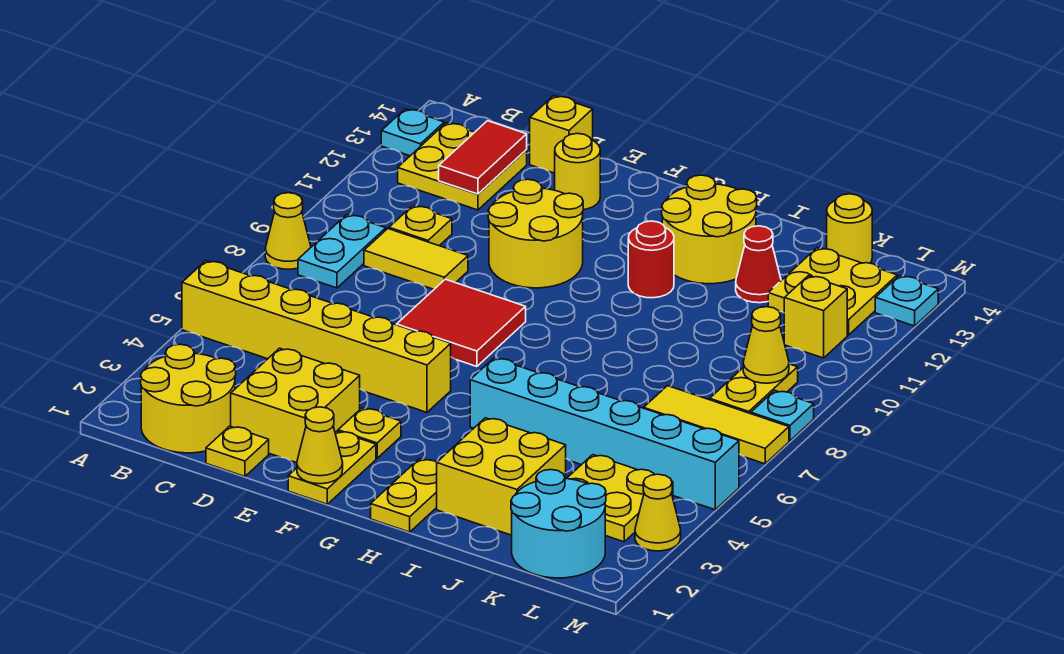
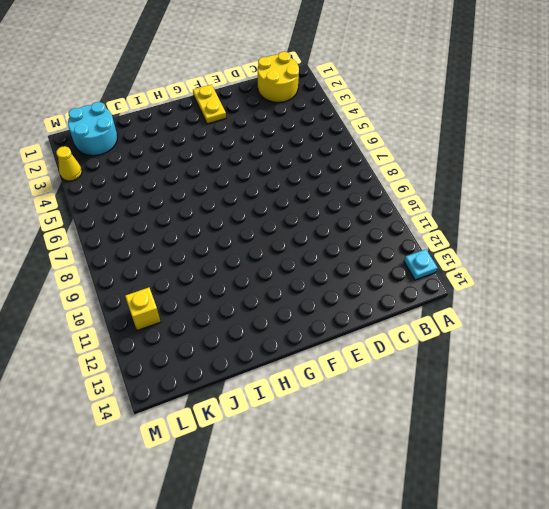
none -> yellow brick A5:F5 level 1
none -> yellow cone A8 level 1
none -> cyan plate B8:B9 level 1
none -> yellow plate B12:C13 level 1

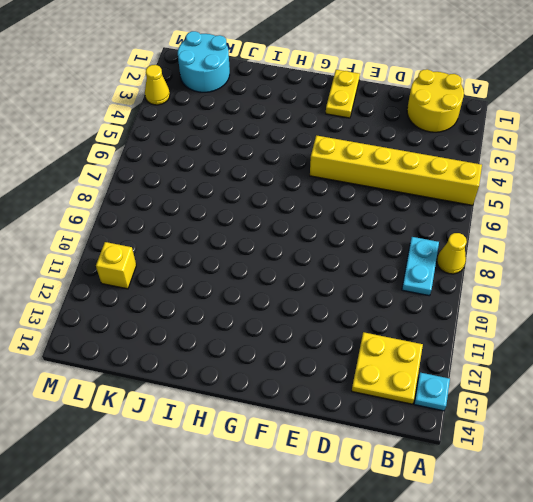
none -> yellow tile C9:D9 level 1
none -> yellow plate C10 level 1
none -> yellow plate D1 level 1
none -> yellow brick D2:E3 level 1

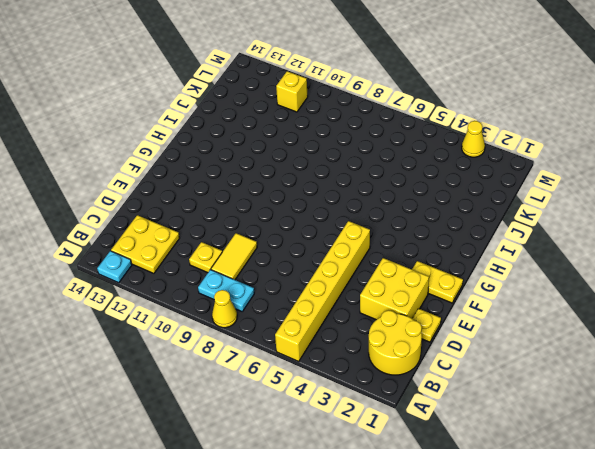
none -> yellow brick D14 level 1
none -> red tile E7:F8 level 1
none -> yellow round brick E10:F11 level 1
none -> yellow round brick E13 level 1

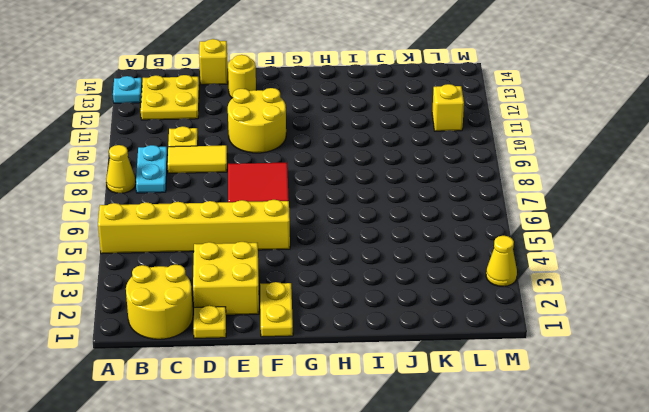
none -> yellow plate F3 level 1
none -> yellow plate H1:H2 level 1
none -> cyan brick H5:M5 level 1
none -> red round brick H11 level 1

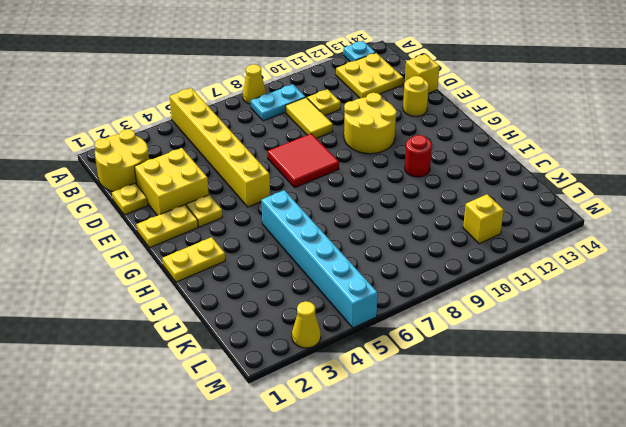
none -> yellow round brick H12:I13 level 1
none -> yellow brick I2:J3 level 1
none -> red cone J12 level 1
none -> cyan round brick K1:L2 level 1

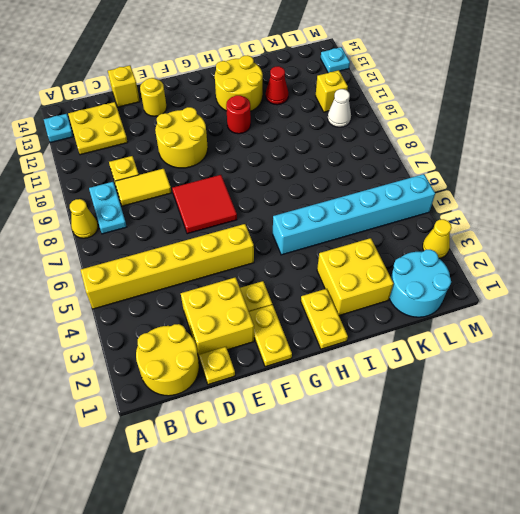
white cone L10 level 1 -> none
none -> yellow plate K3:L4 level 1
none -> yellow tile K7:M7 level 1
none -> yellow plate K12:L13 level 1
none -> yellow round brick K14 level 1

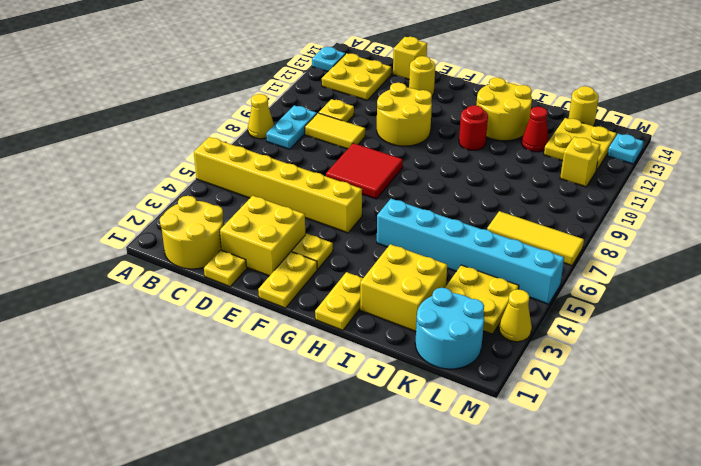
none -> yellow plate L8:L9 level 1
none -> cyan plate M8 level 1
none -> red tile C12:C13 level 2
none -> yellow cone F1 level 2

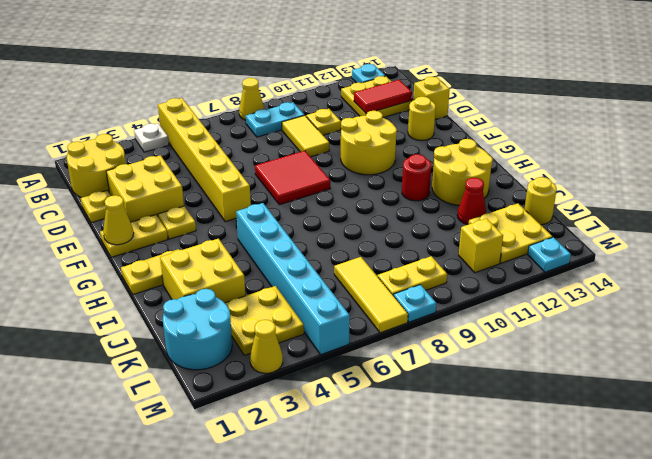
white plate A4 level 1 -> none
none -> yellow cone L9 level 2

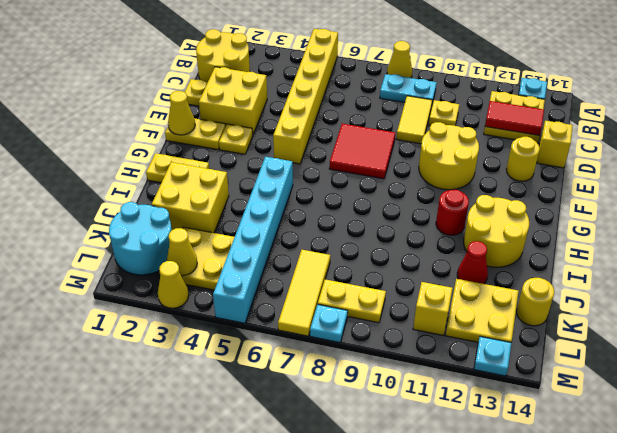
yellow cone L3 level 2 -> yellow cone L9 level 2

